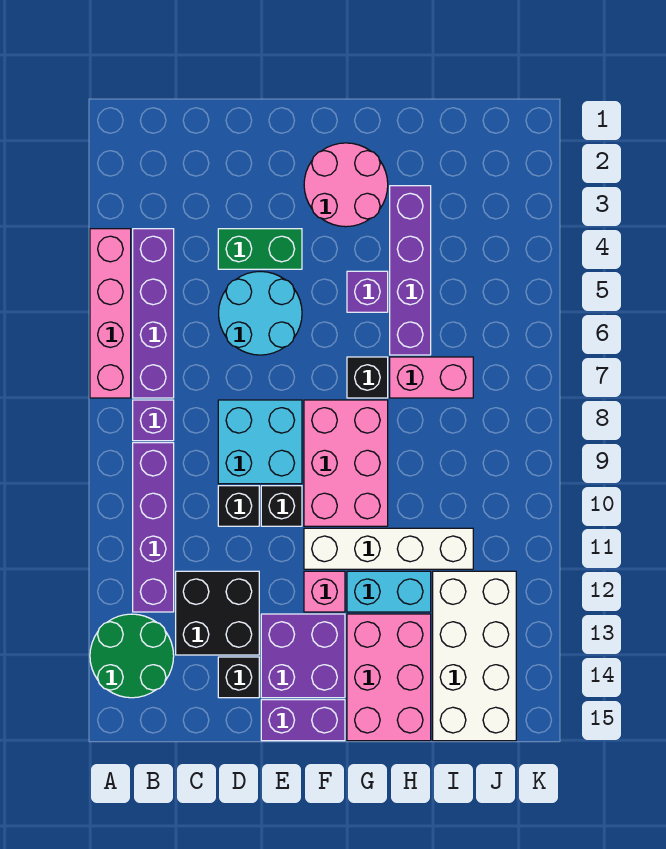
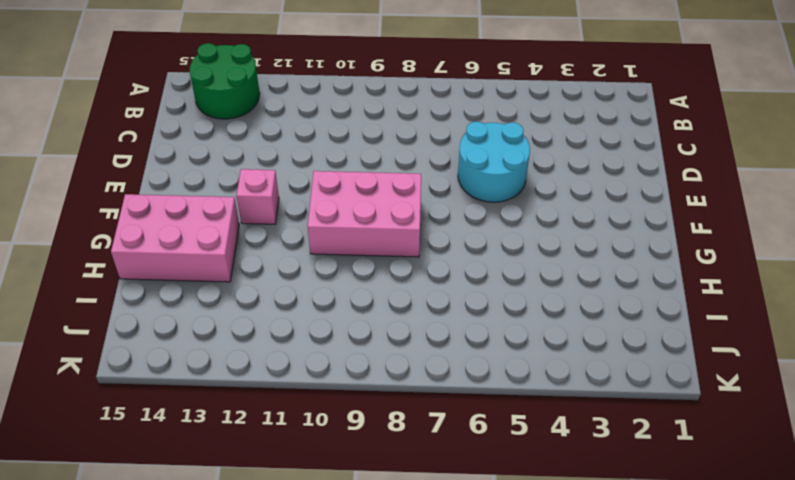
none -> pink brick A4:A7 level 1
none -> purple brick B4:B7 level 1
none -> purple brick B8 level 1

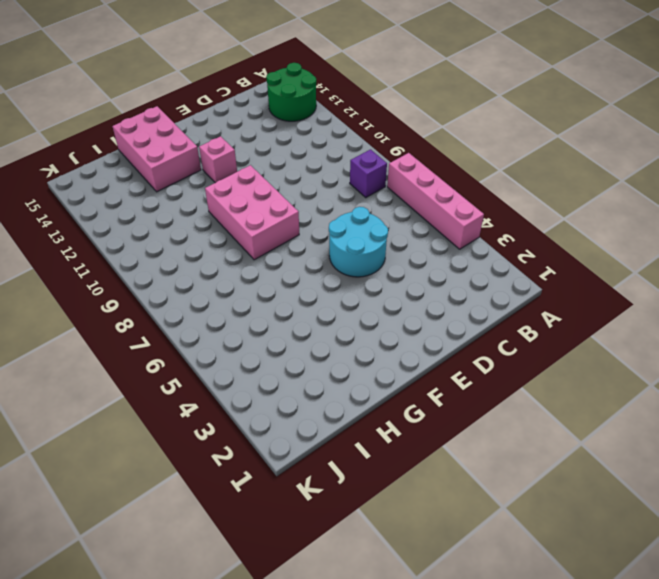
none -> purple brick B4:B7 level 1
none -> purple brick B9:B12 level 1
none -> black brick C12:D13 level 1

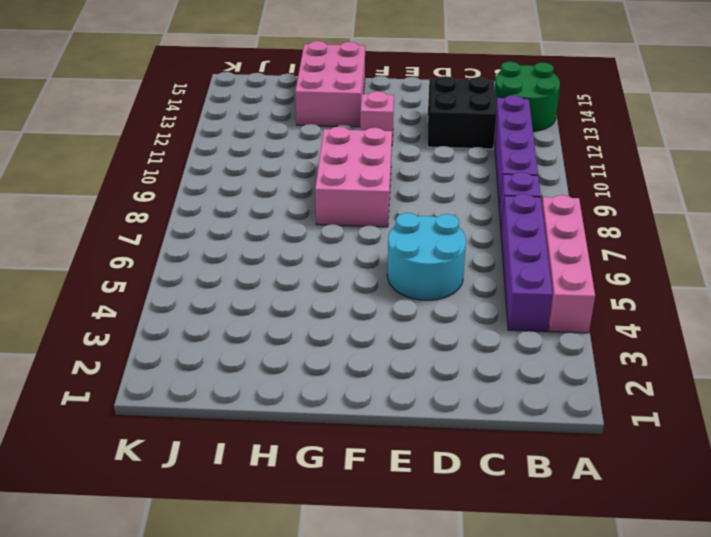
none -> green brick D4:E4 level 1
none -> cyan brick D8:E9 level 1
none -> black brick D10 level 1

